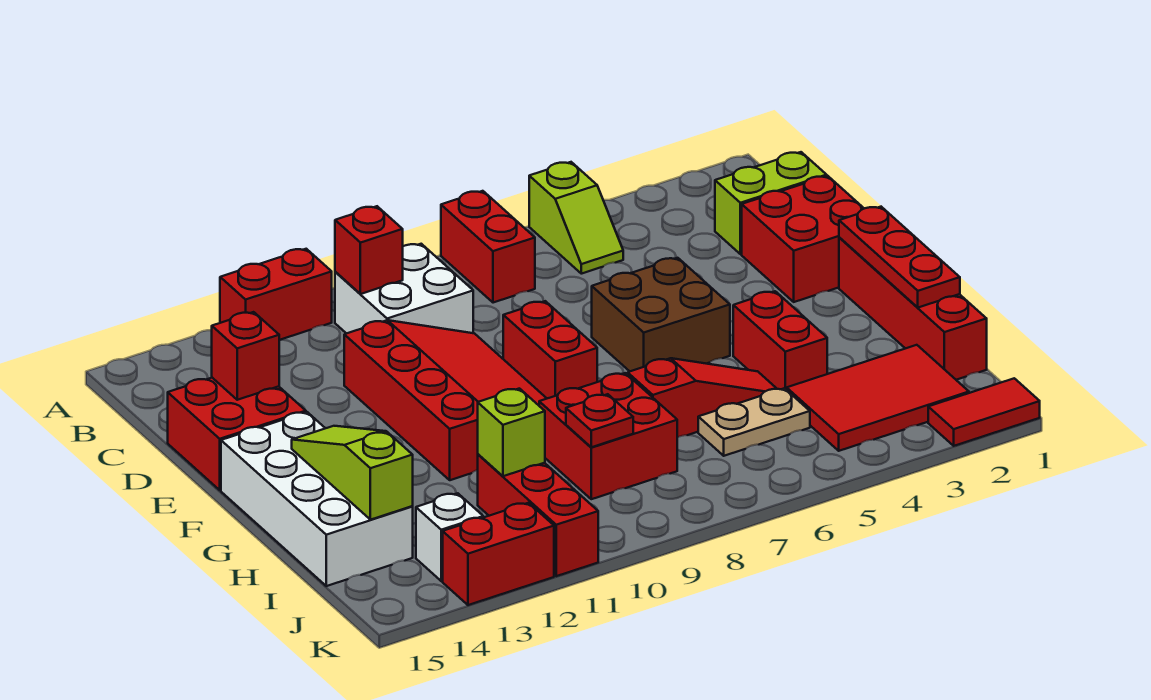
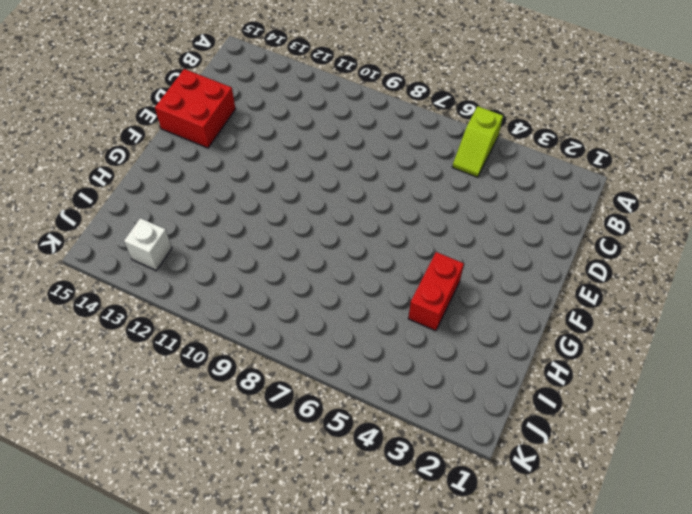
none -> red brick A7:B7 level 1
none -> red brick A11:A12 level 1
none -> white brick B9:C10 level 1

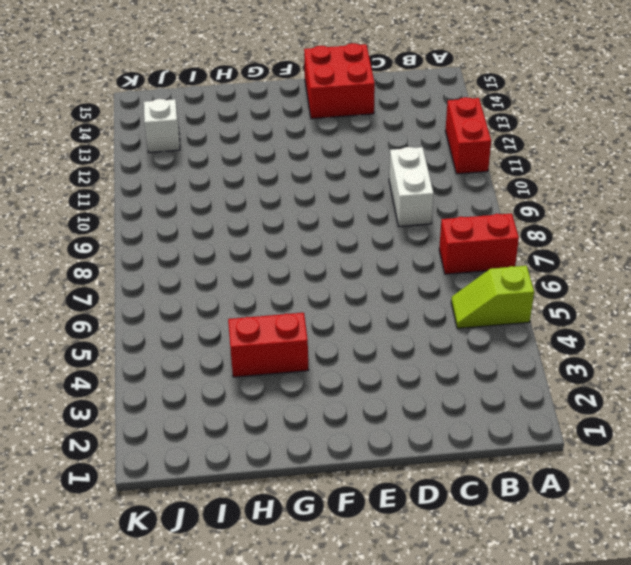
white brick C9:C10 level 1 -> white brick B9:C10 level 1
none -> lime brick C1:C2 level 1
none -> red brick D1:E2 level 1
none -> red slope D9:G11 level 1 top 11

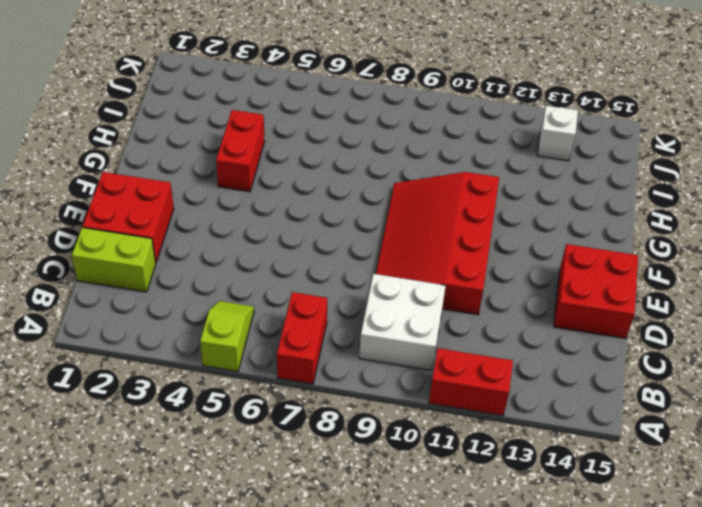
none -> brown brick E5:F6 level 1
none -> red brick E8:F8 level 1
none -> red brick F1:I1 level 1

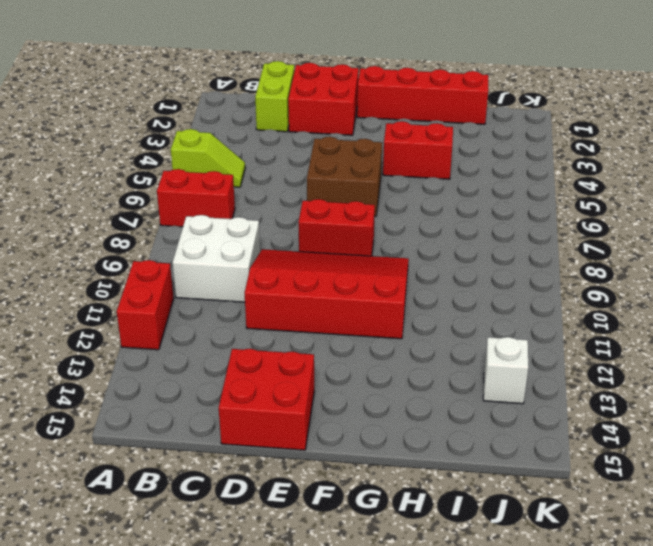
none -> white brick F14:I15 level 1
none -> red slope H5:H7 level 1 top 7
none -> red brick H8:I9 level 1

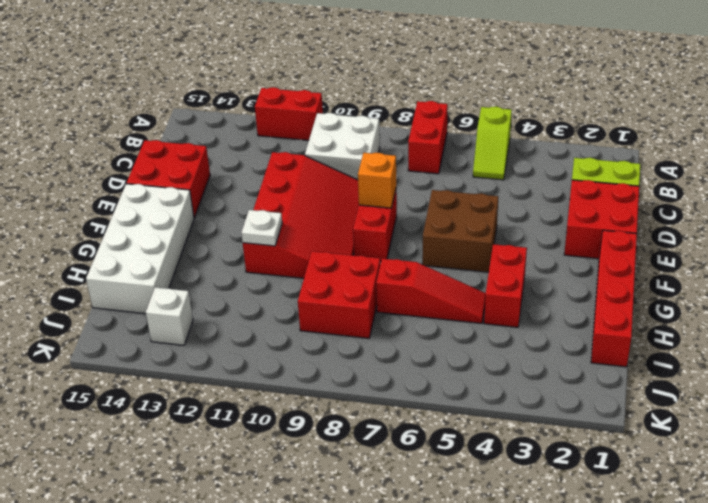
orange brick E8 level 2 -> none
white plate G11 level 2 -> none
none -> red tile I2:J4 level 1
none -> tan plate I5:I6 level 1
none -> red brick I11:K11 level 1

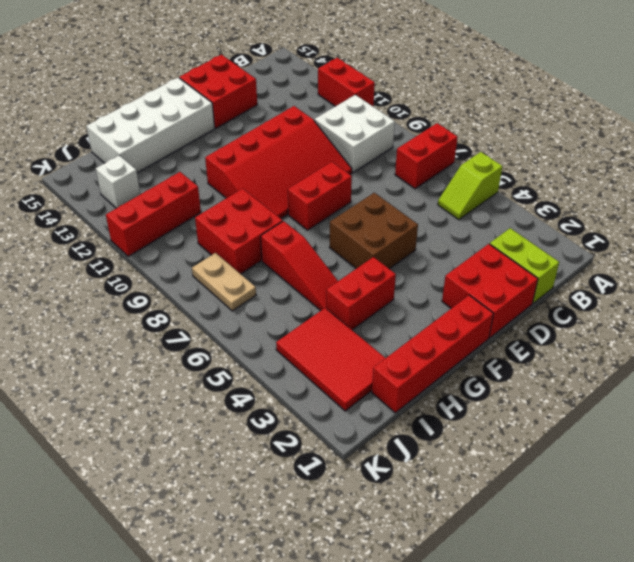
tan plate J7:J8 level 1 -> tan plate I5:I6 level 1
none -> red tile K1:K2 level 1
none -> red brick K12:K13 level 1
none -> red brick B10 level 2

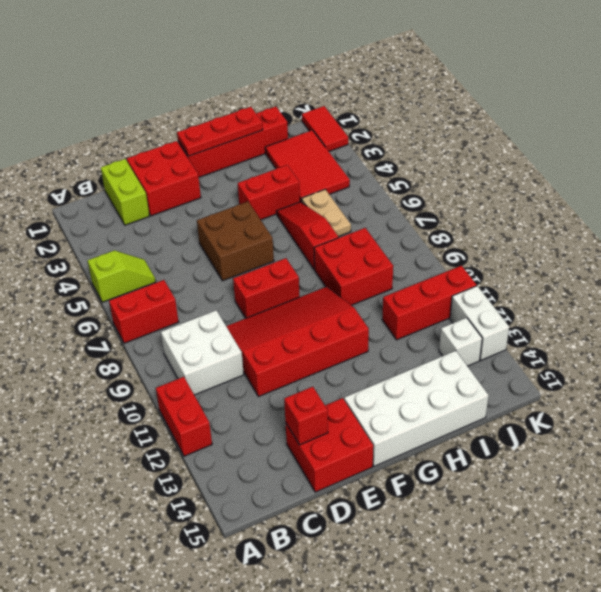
white brick K12:K13 level 1 -> red brick K12:K13 level 1
none -> red brick B10 level 2
none -> lime slope G14:I14 level 2 top I
none -> red plate I9 level 2

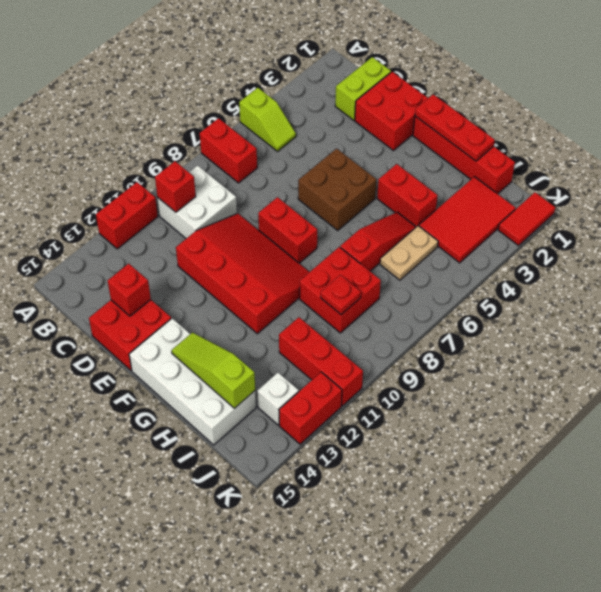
none -> lime brick I11 level 2

